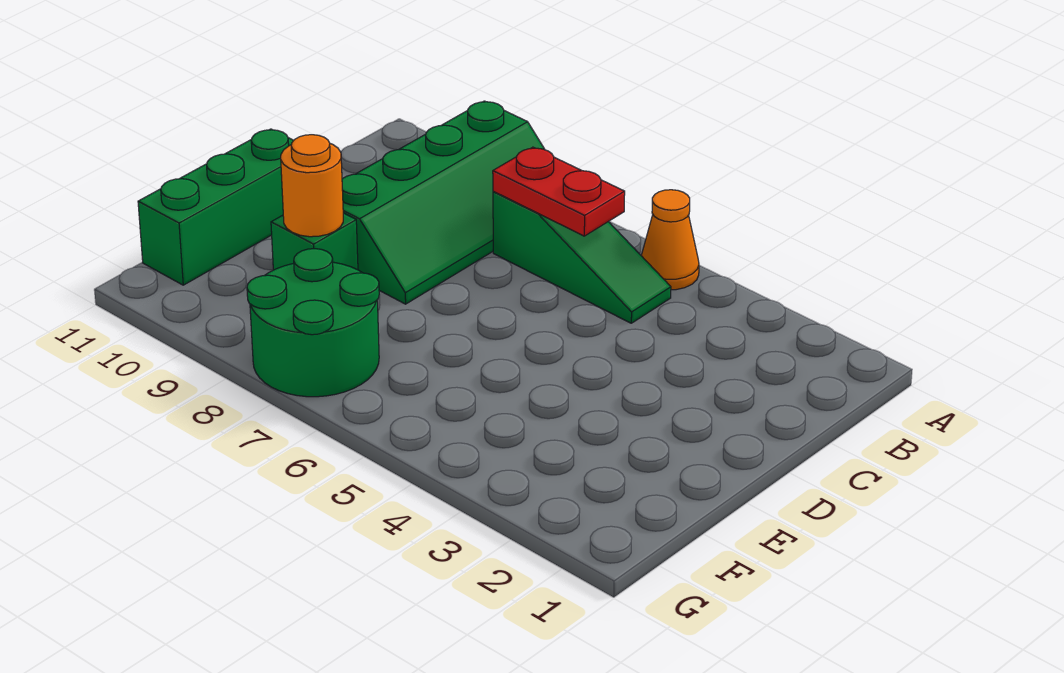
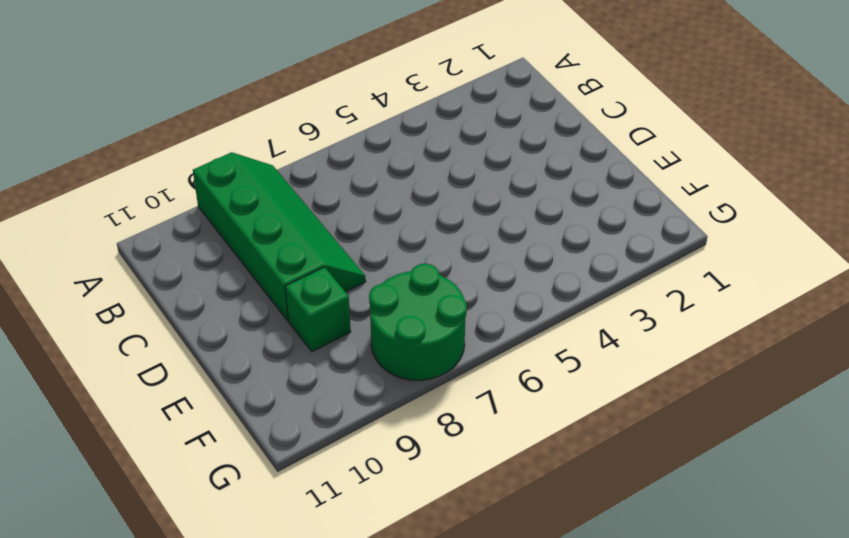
none -> orange cone A5 level 1
none -> green slope B5:B7 level 1 top 7

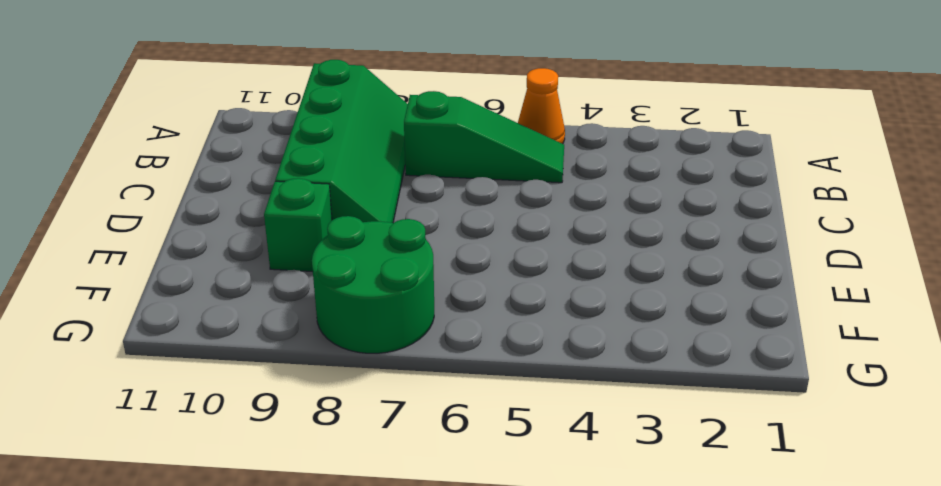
none -> green brick D11:F11 level 1
none -> red plate B6:B7 level 2

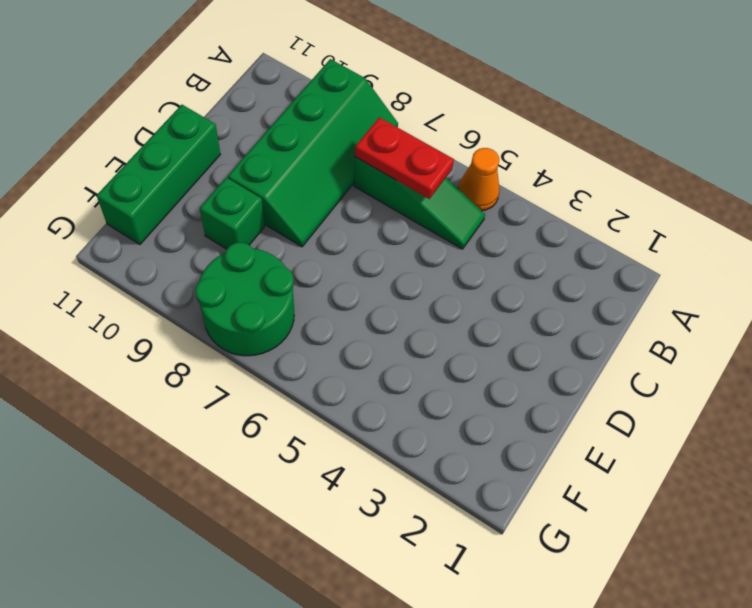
none -> orange round brick E9 level 2

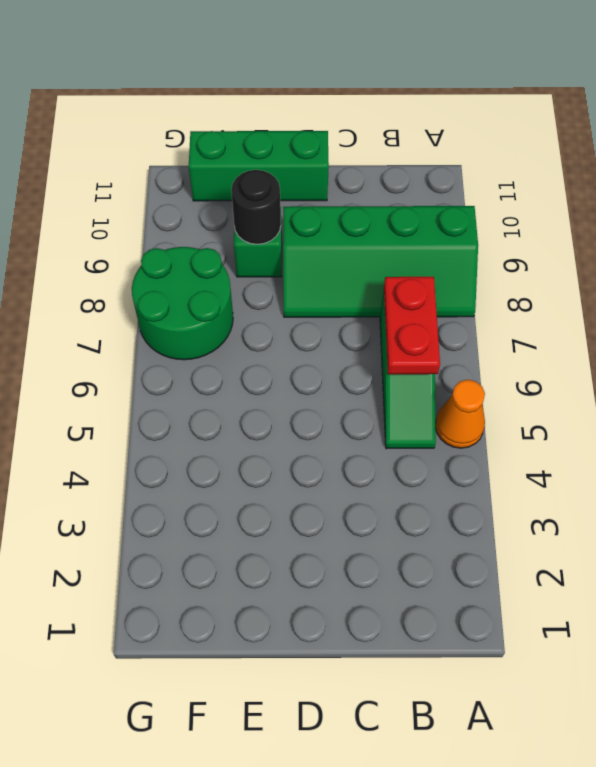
black round brick E9 level 2 -> orange round brick E9 level 2

